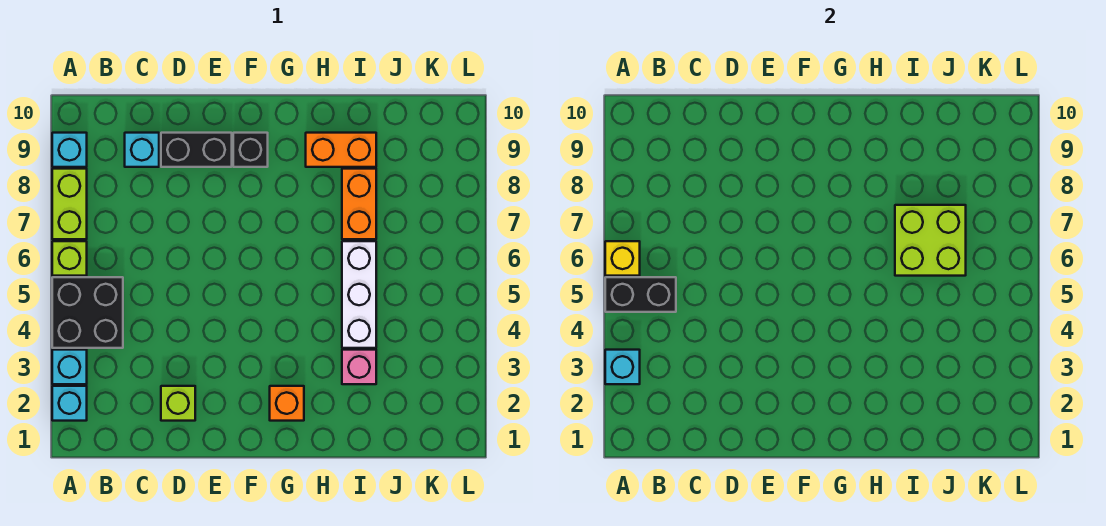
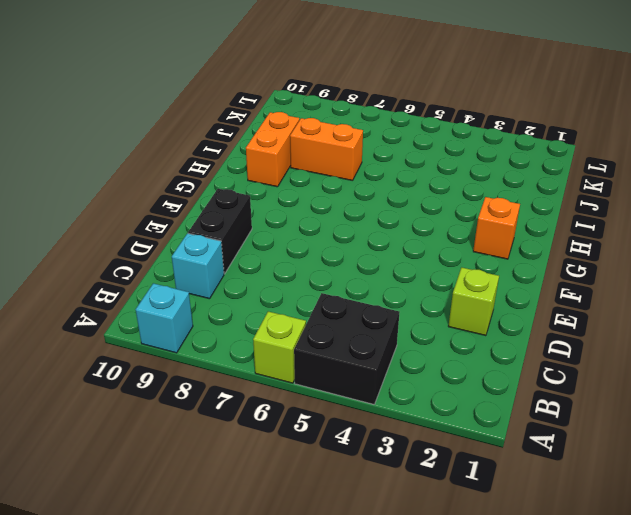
none -> cyan brick A2 level 1
none -> cyan brick A3 level 1
none -> lime brick A7:A8 level 1

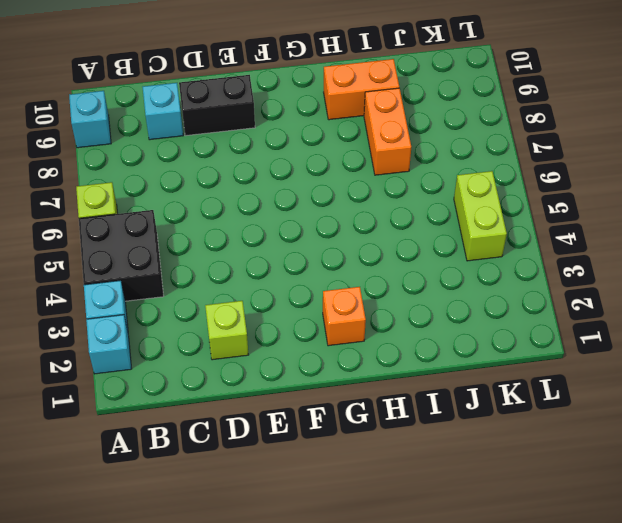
lime brick K4:K5 level 1 -> lime brick A7:A8 level 1
none -> black brick F9 level 1
none -> pink brick I3 level 1
none -> white brick I4:I6 level 1

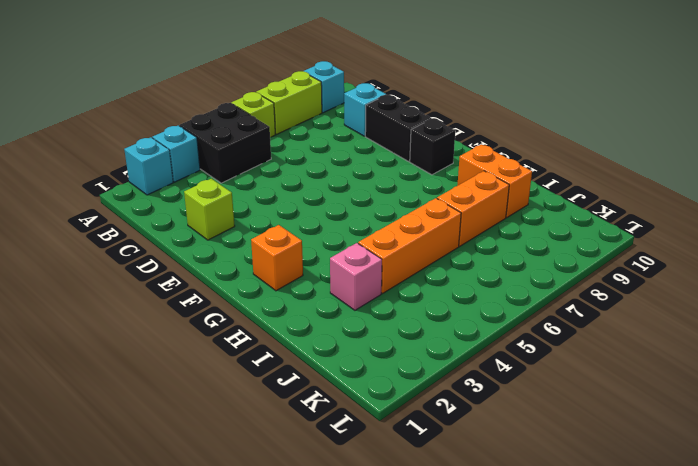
orange brick I4:I6 level 1 -> white brick I4:I6 level 1
none -> cyan brick A3 level 2
none -> black brick A5:B5 level 2
none -> yellow brick A6 level 2

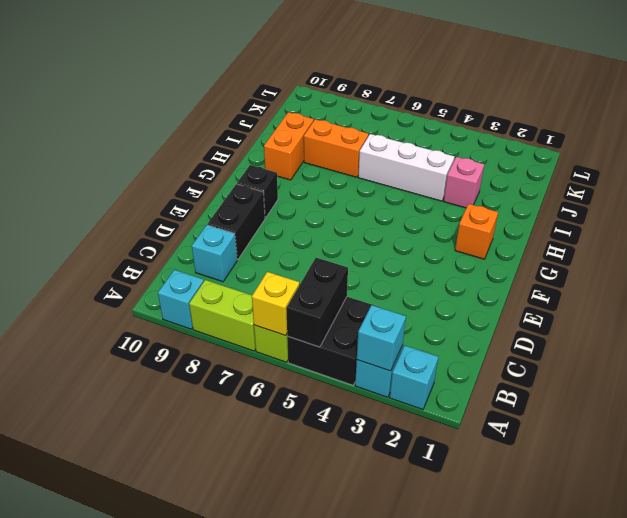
none -> lime brick D2 level 1
none -> lime brick I6:J7 level 2

